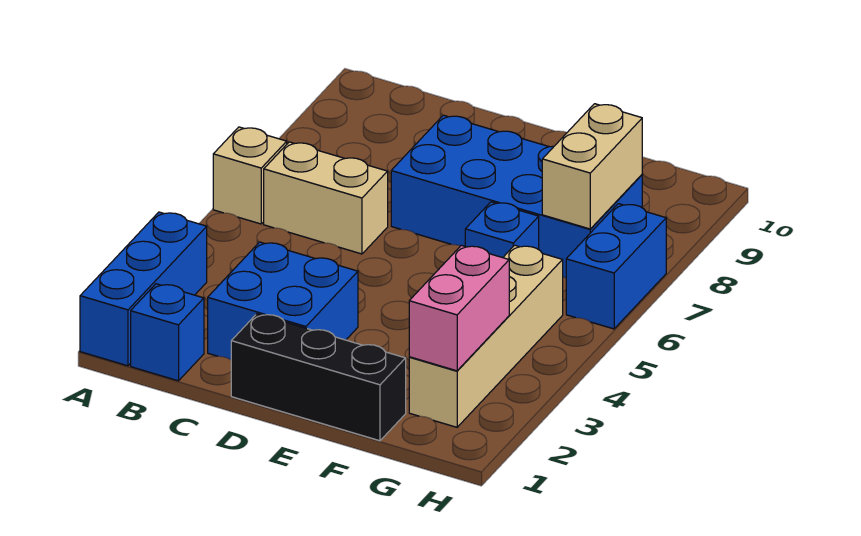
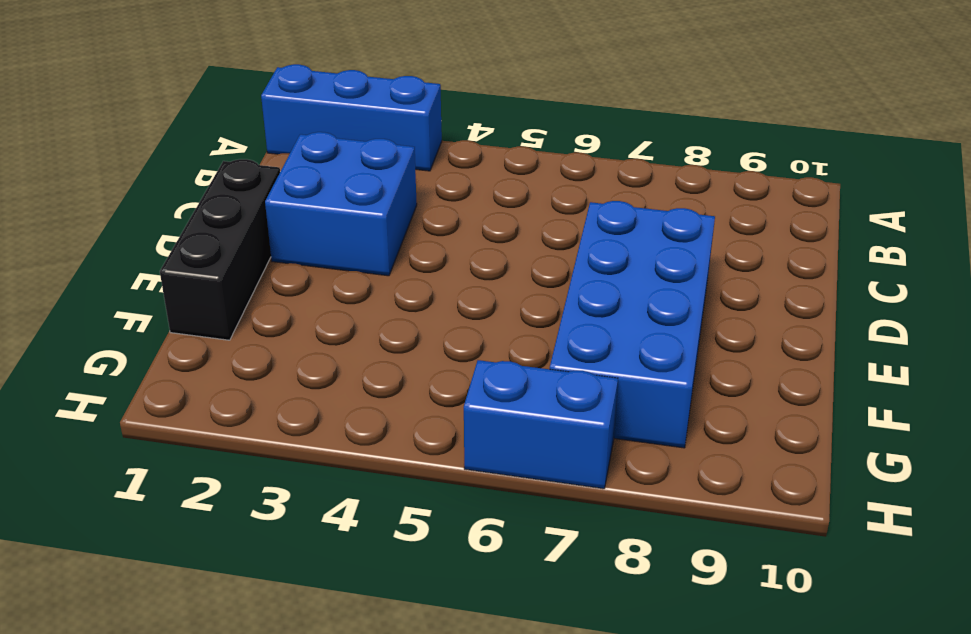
none -> tan brick A6 level 1
none -> blue brick B1 level 1
none -> tan brick B6:C6 level 1

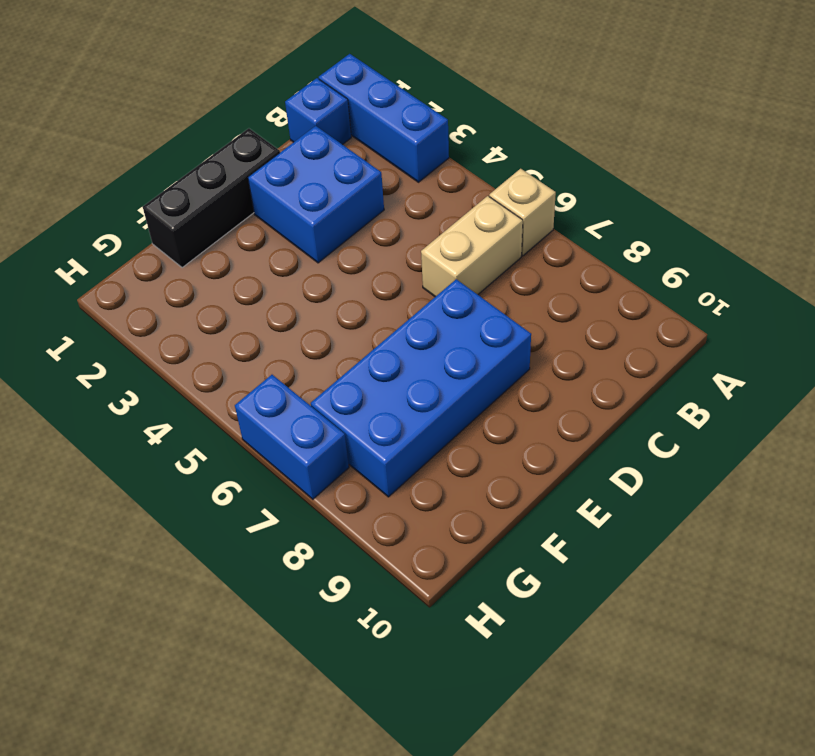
none -> blue brick F6 level 1
none -> tan brick G2:G5 level 1
none -> pink brick G2:G3 level 2

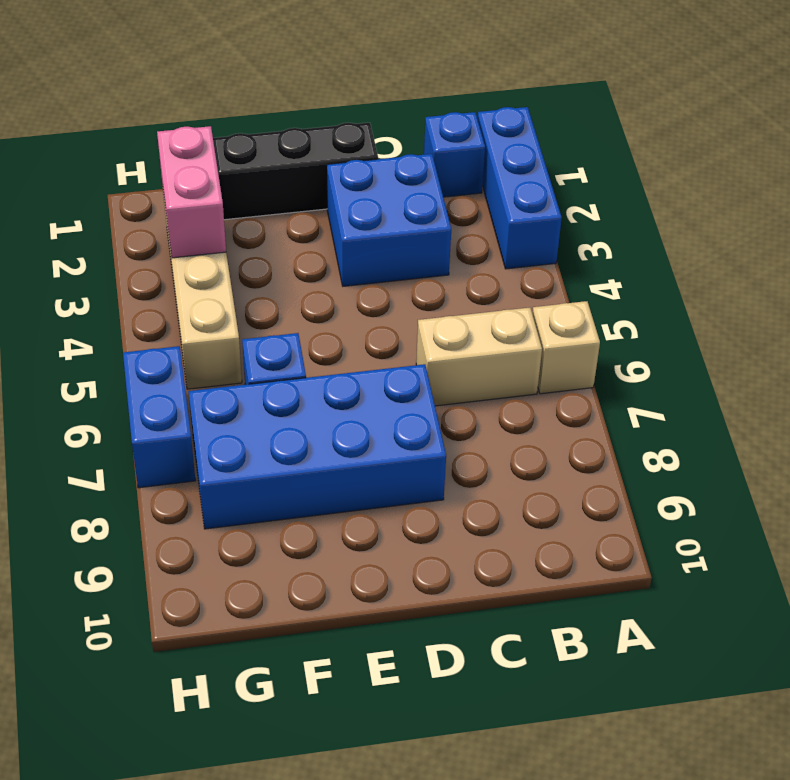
none -> tan brick G7:G8 level 2

